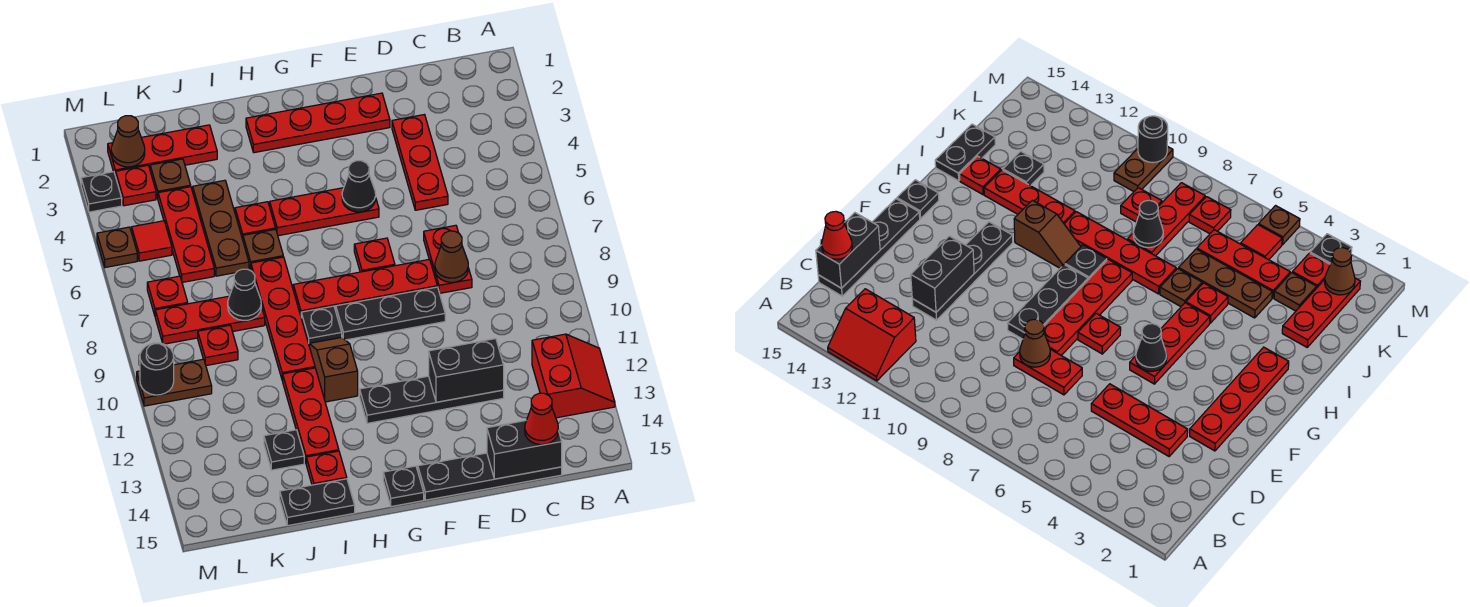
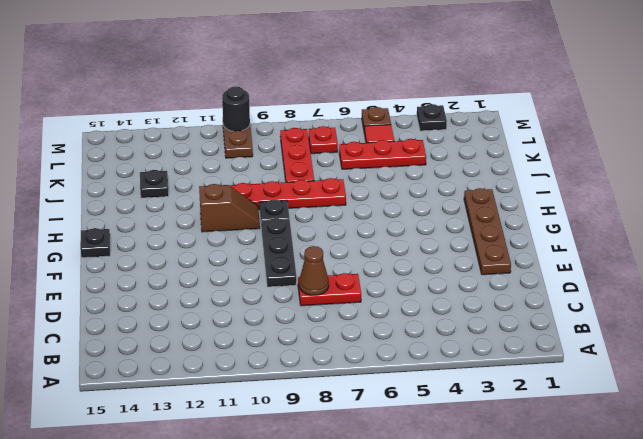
brown plate E2:H2 level 1 -> red plate E2:H2 level 1
none -> red slope A12:B13 level 1 top B
none -> black plate C15:F15 level 1
none -> red plate D3:D5 level 1
none -> black plate D12:G12 level 1

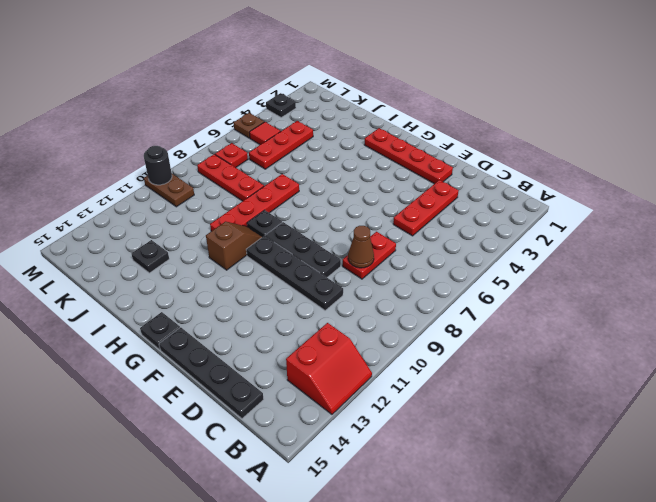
black plate D10:G10 level 1 -> black plate D12:G12 level 1
none -> red plate E8:H8 level 1
none -> red plate F5:H5 level 1
none -> red plate F7 level 1
none -> red plate I5 level 1

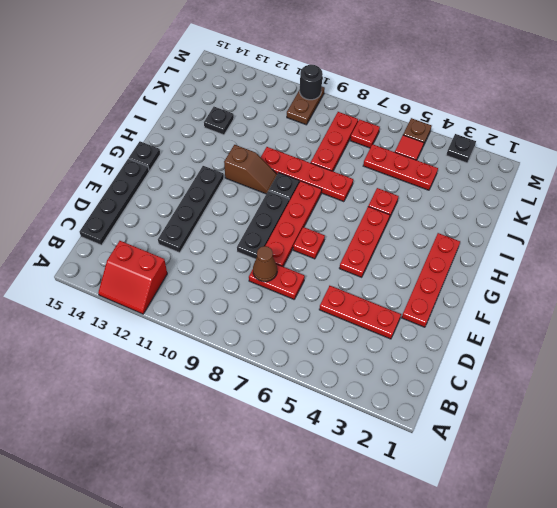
none -> brown plate I6 level 1
none -> red plate I11:I13 level 1
none -> red plate I14 level 1
none -> black plate I15:J15 level 1

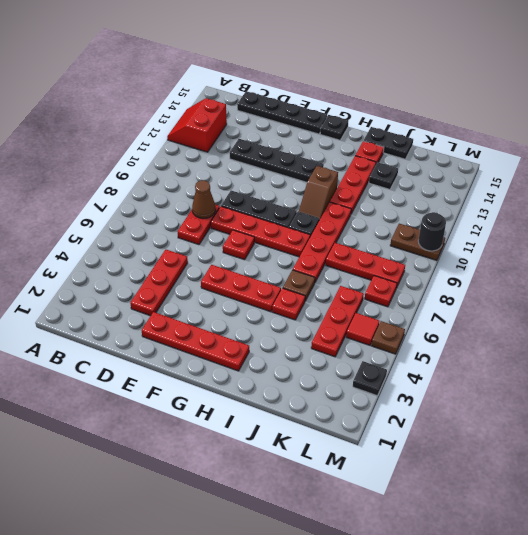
none -> red plate J2:L2 level 1
none -> brown plate J4:J6 level 1
none -> brown plate K3 level 1
none -> red plate K9 level 1

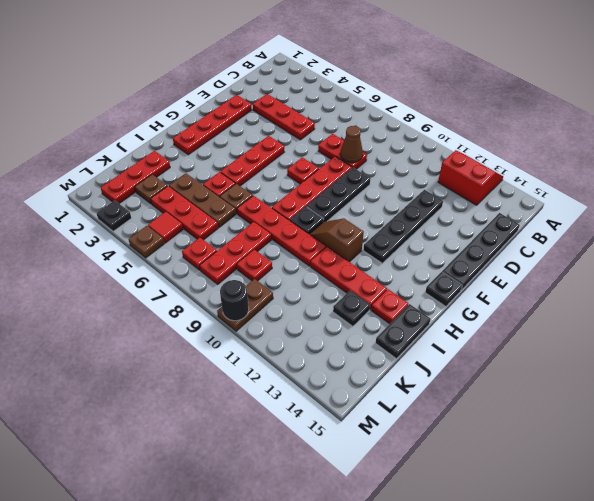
none -> red plate L3 level 1
none -> black brick C15:D15 level 2
none -> black brick D12:E12 level 2
none -> black cone F5 level 2

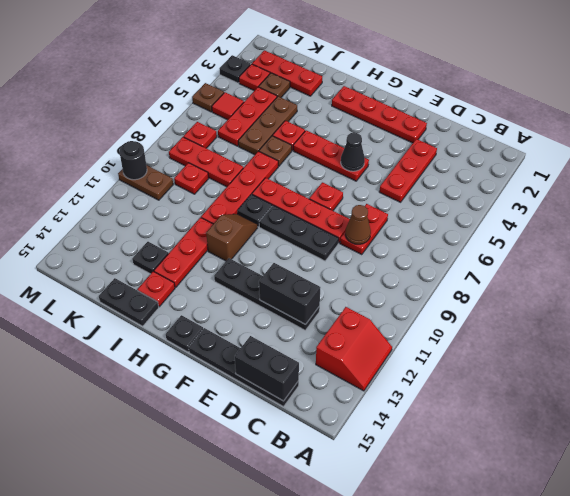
none -> black cone J8 level 2
none -> brown cone L2 level 2
none -> red cone C15 level 3

